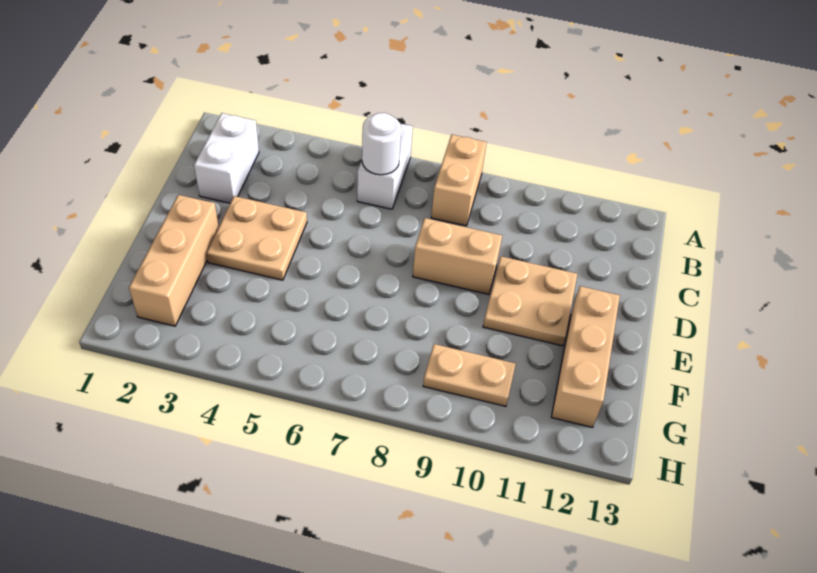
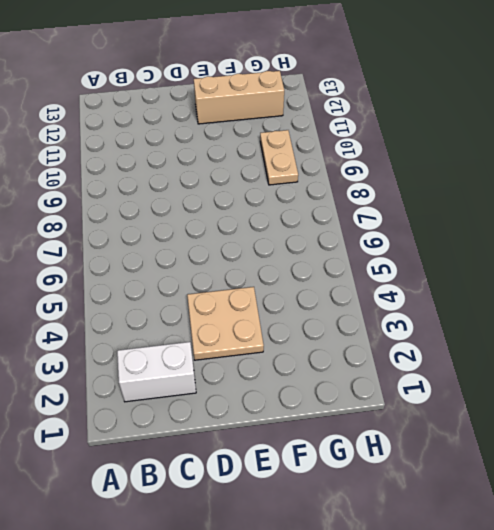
none -> white brick A6:B6 level 1
none -> tan brick A8:B8 level 1

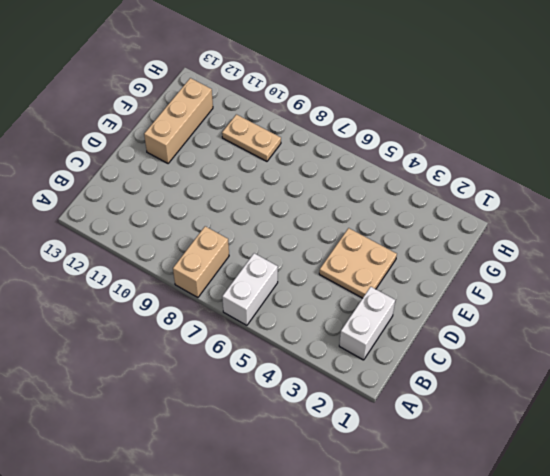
none -> tan brick D8:D9 level 1
none -> tan plate D10:E11 level 1

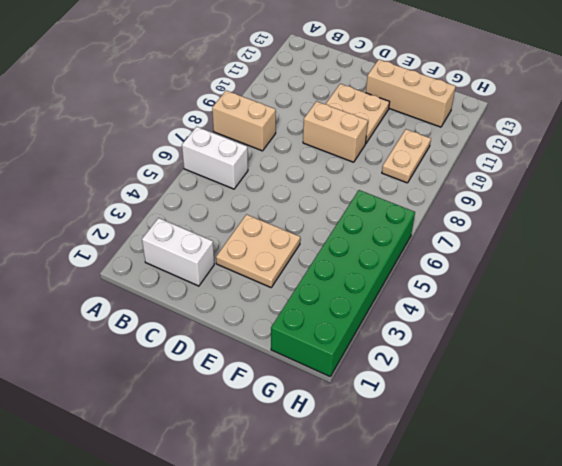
tan brick D9:E9 level 1 -> tan brick D8:D9 level 1
green brick G1:H6 level 1 -> tan brick E2:G2 level 1
none -> white round brick B6 level 2

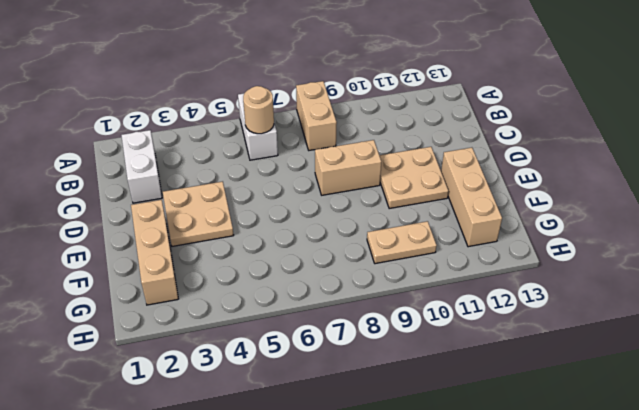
tan round brick B6 level 2 -> white round brick B6 level 2

